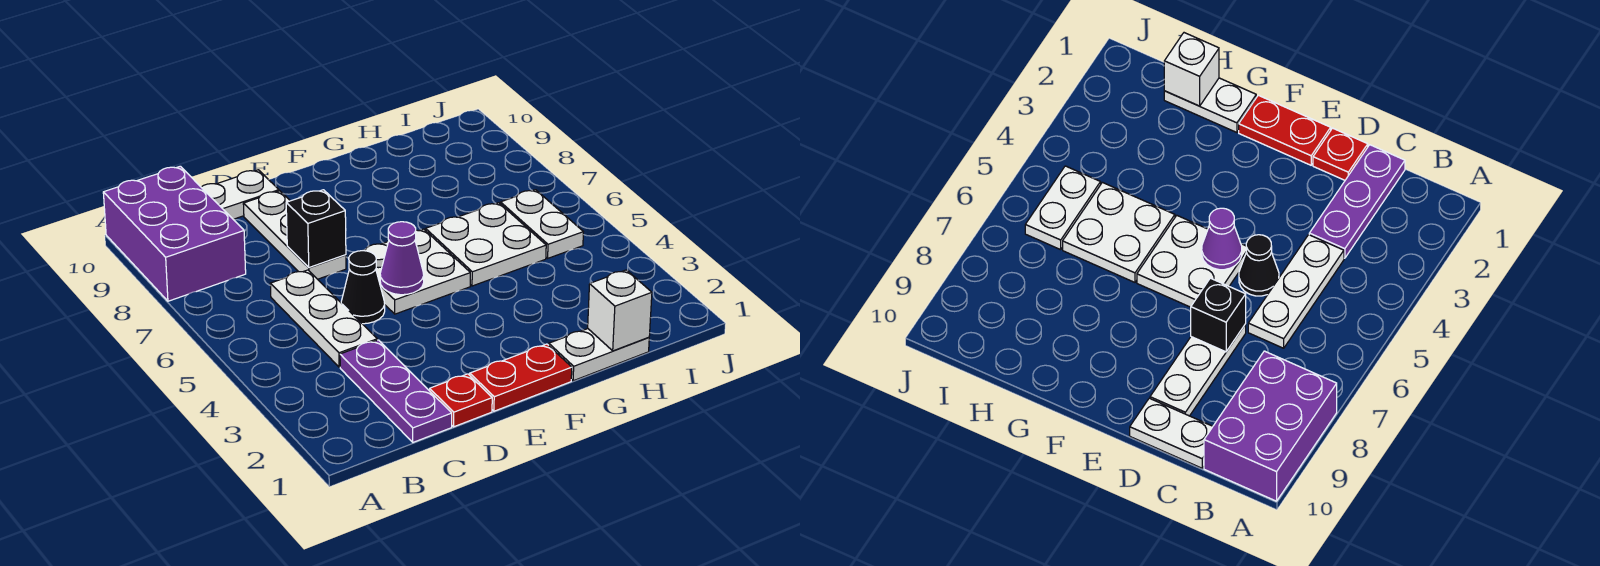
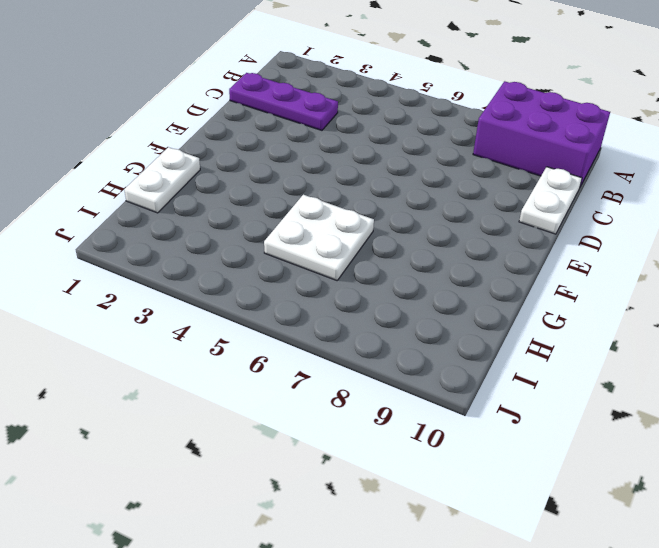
none -> white plate C4:C6 level 1
none -> red plate D1 level 1
none -> black cone D5 level 1

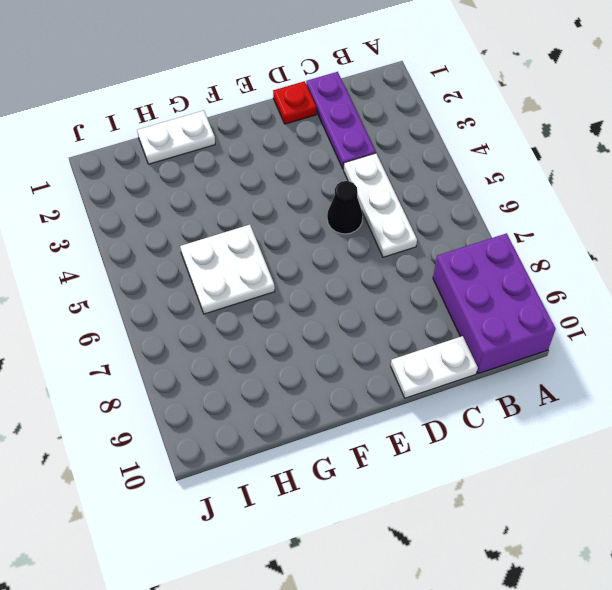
none -> white plate D7:D9 level 1
none -> red plate E1:F1 level 1
none -> white plate E5:F6 level 1

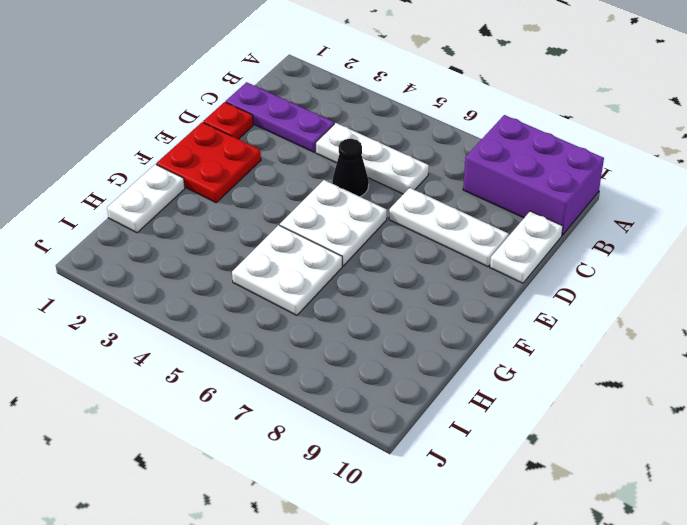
red plate E1:F2 level 1 -> red plate E1:F1 level 1
none -> white plate I5:I6 level 1
none -> black brick D7 level 2
none -> purple cone E5 level 2

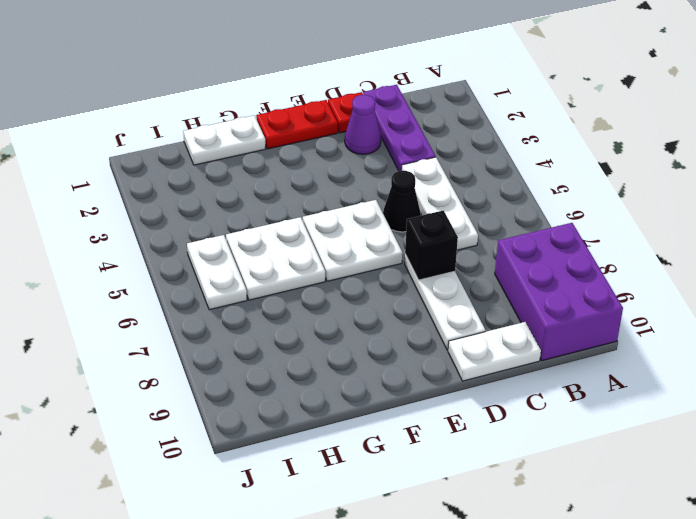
purple cone D2 level 1 -> purple cone E5 level 2
none -> white brick H1 level 2

